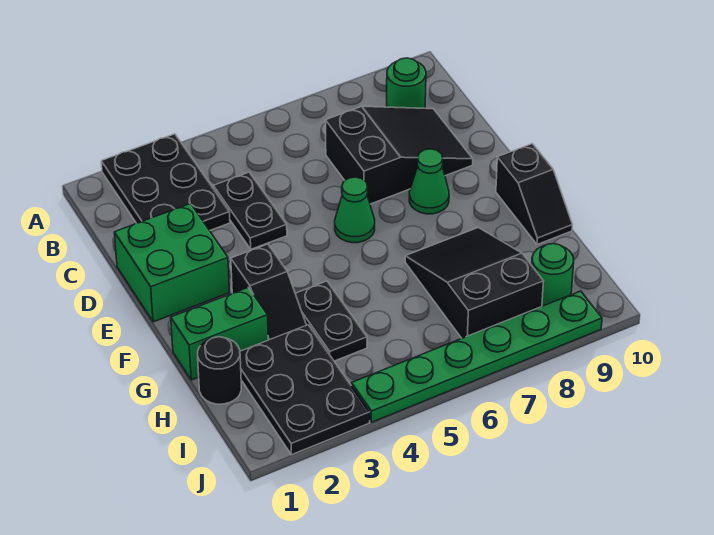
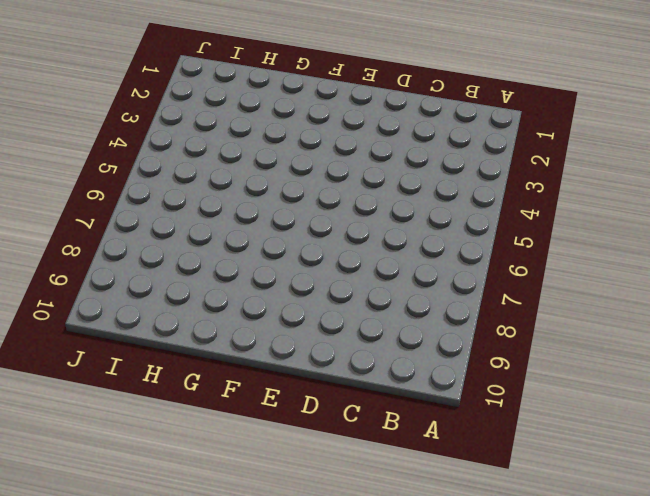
none -> black plate A2:C3 level 1
none -> green round brick B9 level 1
none -> black plate C4:D4 level 1

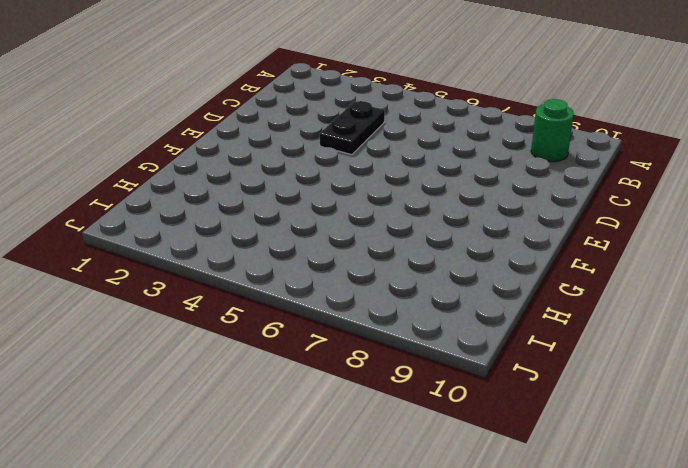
none -> black plate A2:C3 level 1
none -> black slope C7:D9 level 1 top 7
none -> green brick D1:E2 level 1

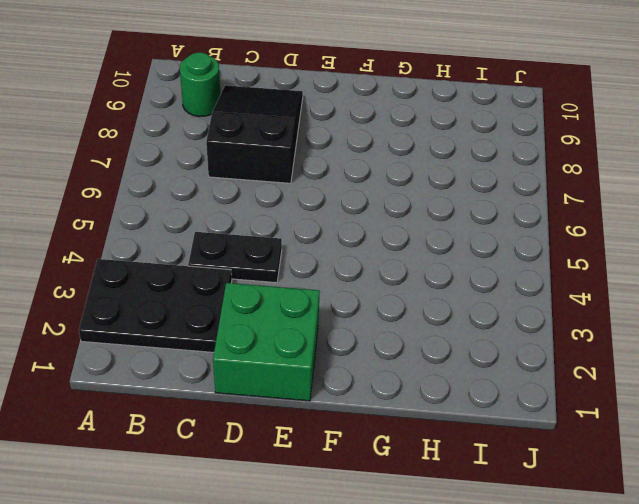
none -> green cone E6 level 1
none -> green cone E8 level 1
none -> black slope F3:G3 level 1 top F

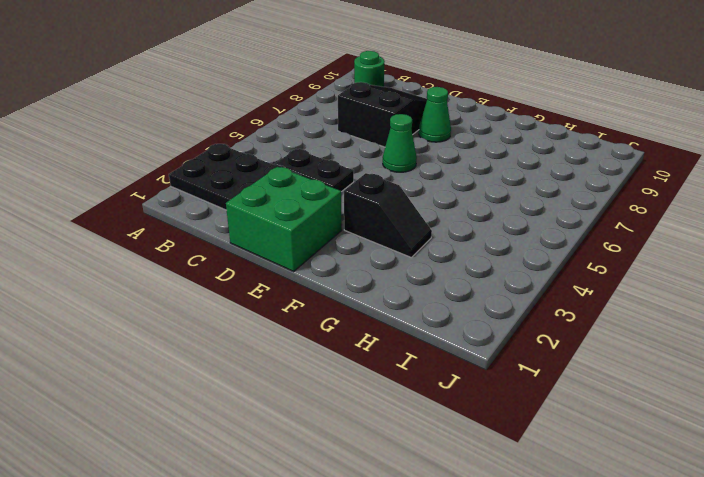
none -> black slope F10:G10 level 1 top F
none -> green brick G1:G2 level 1
none -> black plate G4:H4 level 1

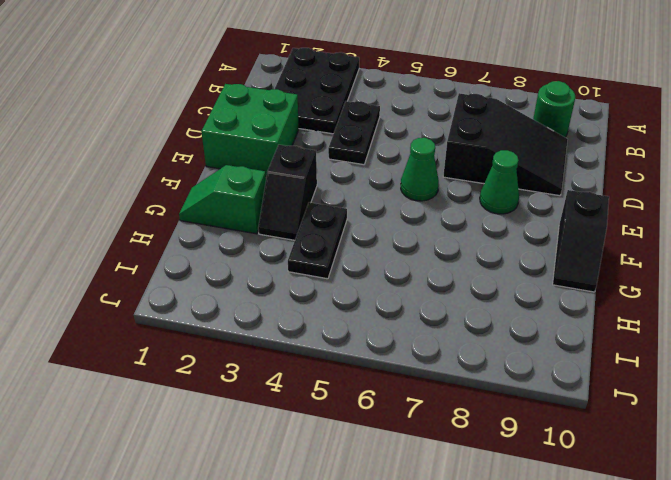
green slope G1:G2 level 1 top 2 -> green brick G1:G2 level 1
none -> black slope G7:I8 level 1 top I
none -> black round brick H1 level 1
none -> black plate H2:J3 level 1

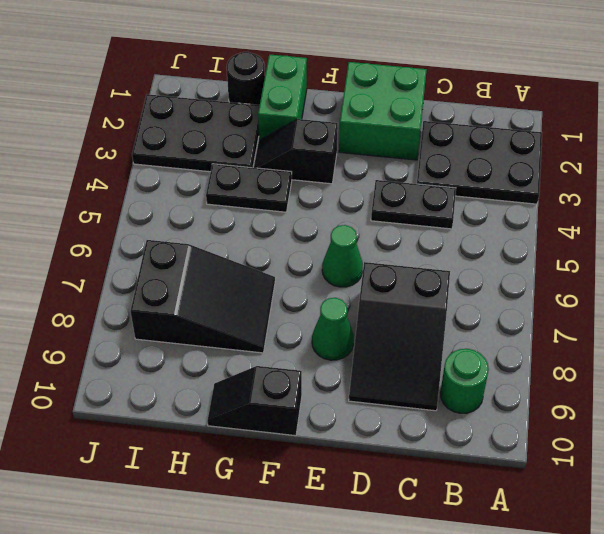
none -> green round brick I9 level 1
none -> green plate J4:J9 level 1

